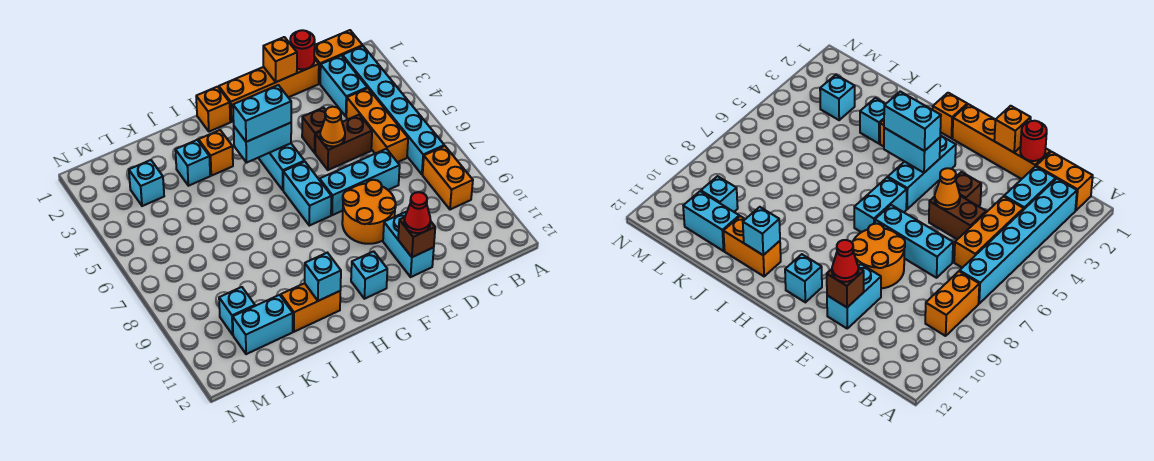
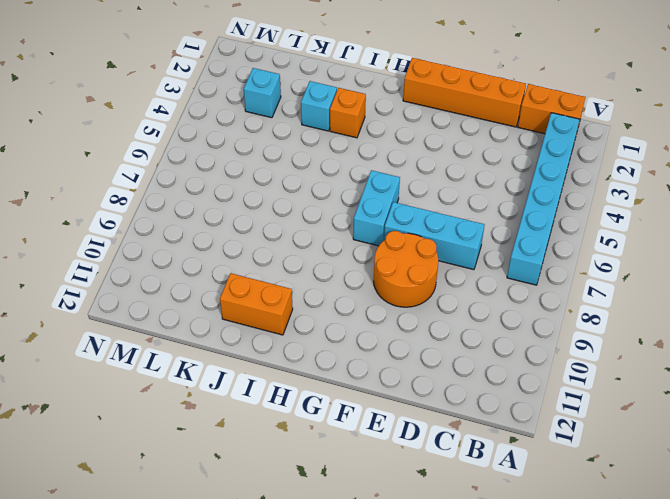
none -> orange brick B8:B9 level 1
none -> cyan brick C2:C3 level 1
none -> orange brick C4:C6 level 1

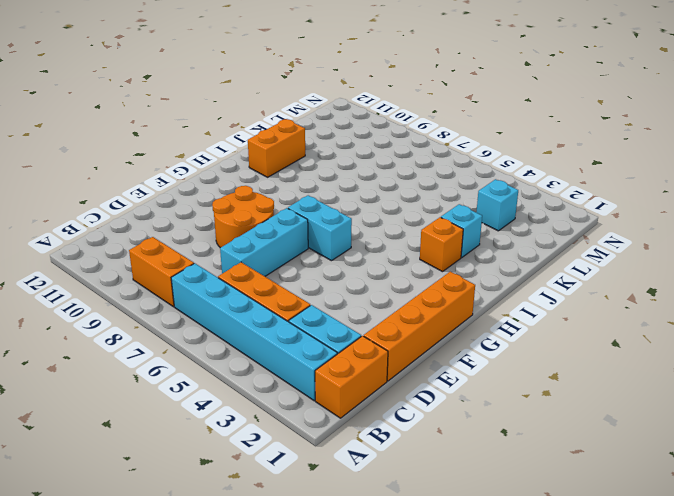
none -> brown brick D5:E5 level 1
none -> brown brick E4 level 1
none -> cyan brick E10:E11 level 1

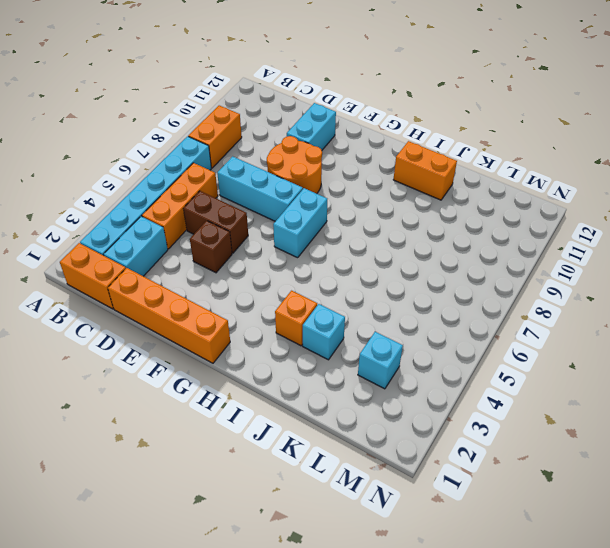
none -> cyan brick G3:G5 level 1
none -> cyan brick G11 level 1
none -> orange brick H1 level 1

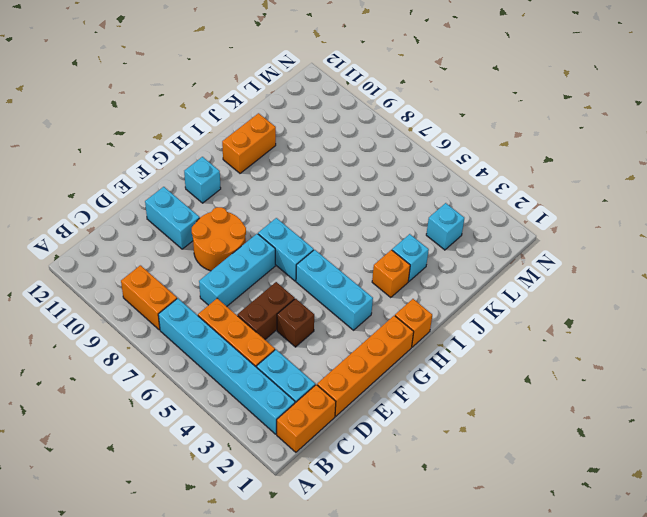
none -> cyan brick K11:L11 level 1
none -> cyan brick L10 level 1
none -> red round brick D1 level 2

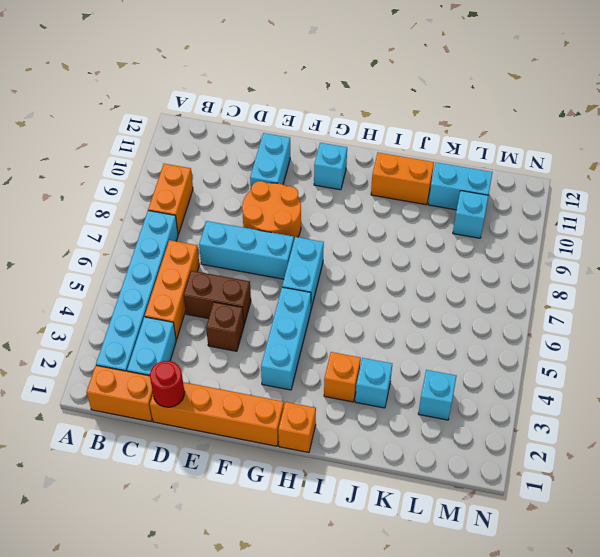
none -> orange brick E1 level 2
none -> orange cone E5 level 2
none -> brown brick E11 level 2

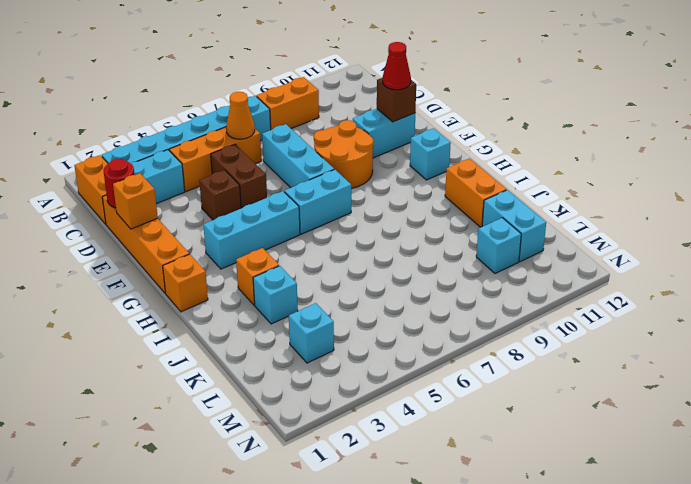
orange cone C6 level 2 -> orange cone E5 level 2
none -> cyan brick G4:H4 level 2
none -> cyan brick I11 level 2
none -> cyan brick G4:H4 level 3

